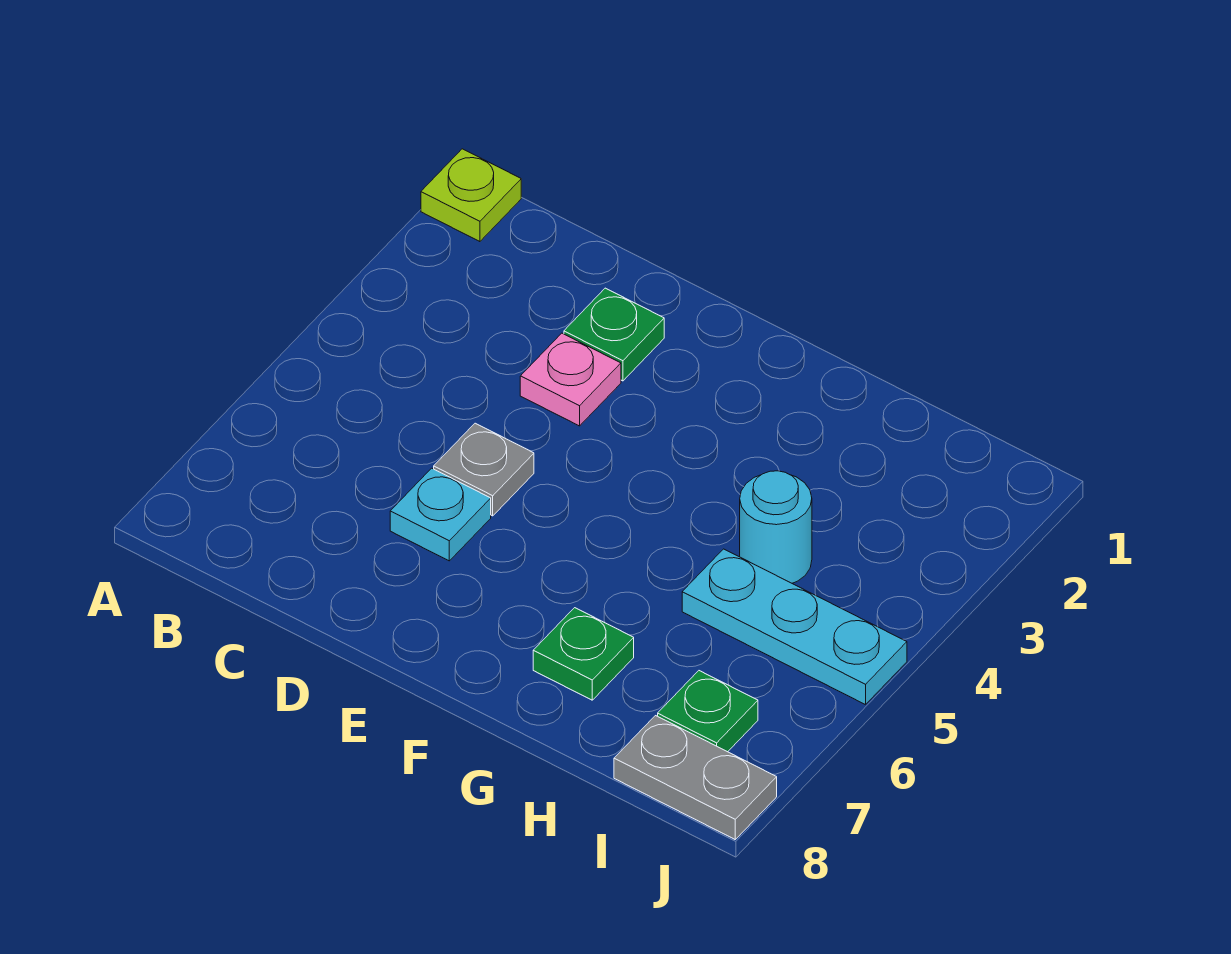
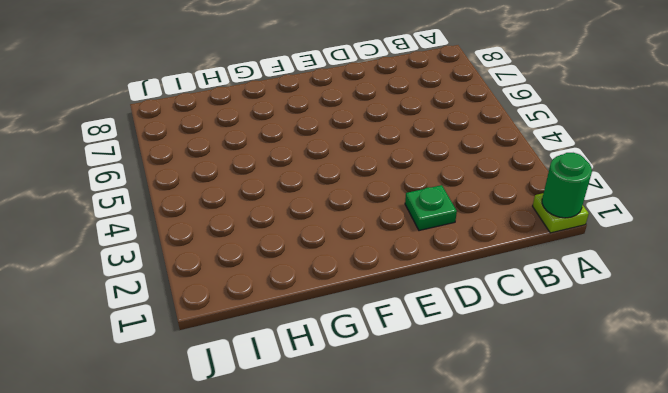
green round brick A1 level 2 -> none
none -> pink plate D3 level 1
none -> grey plate D5 level 1

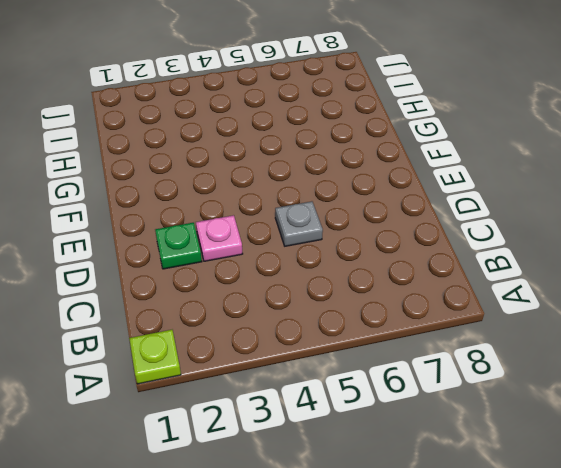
none -> cyan plate D6 level 1
none -> green plate G7 level 1

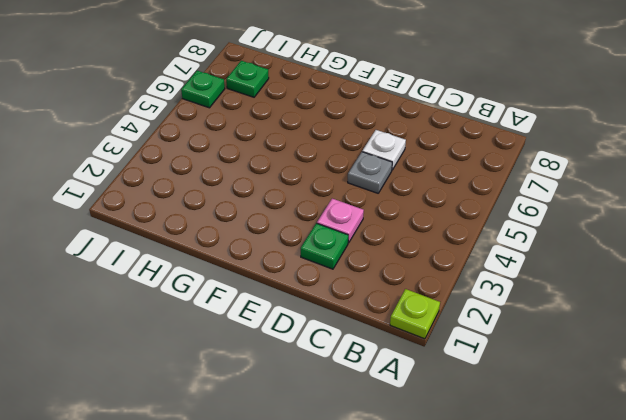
white plate D6 level 1 -> cyan plate D6 level 1
green plate J6 level 1 -> green plate G7 level 1
none -> cyan round brick H4 level 1
none -> cyan plate H5:J5 level 1

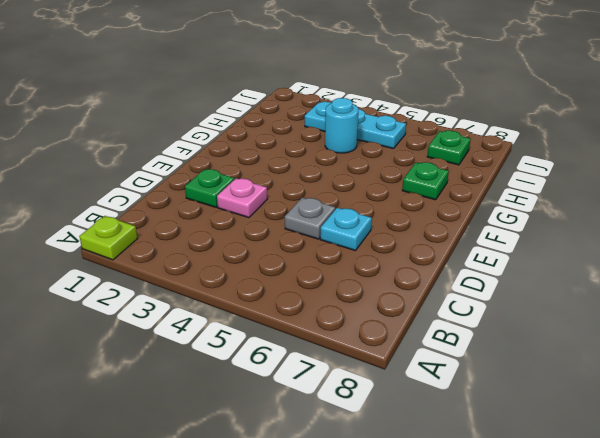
cyan plate I3:I5 level 1 -> cyan plate H5:J5 level 1
none -> grey plate I8:J8 level 1

